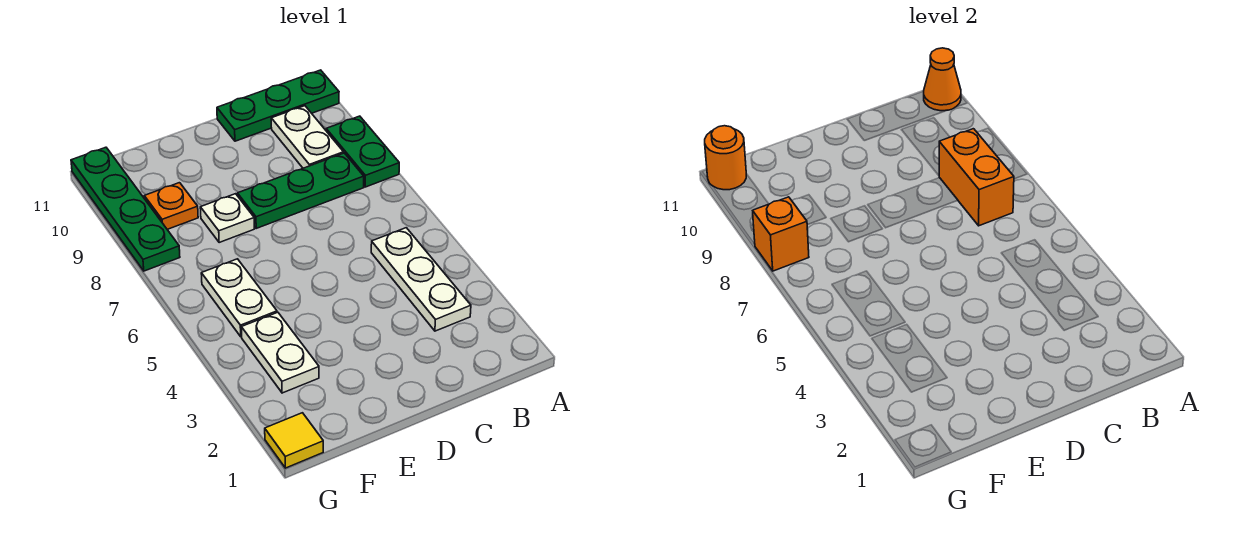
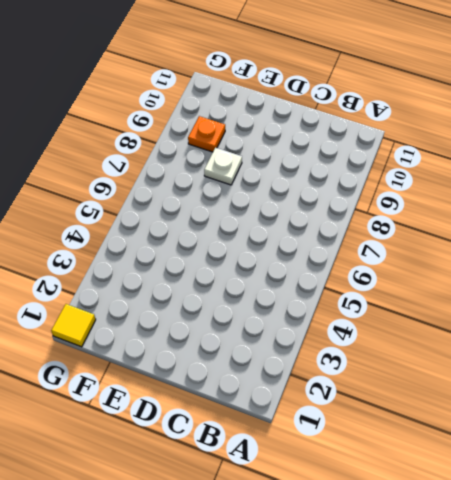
none -> green plate A8:A9 level 1
none -> green plate A11:C11 level 1
none -> white plate B3:B5 level 1

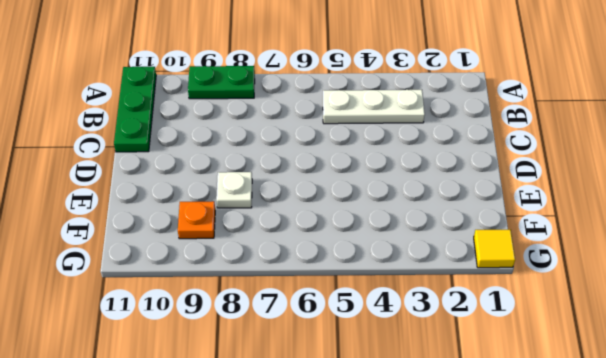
none -> green plate B8:D8 level 1
none -> white plate B9:B10 level 1
none -> white plate F3:F4 level 1

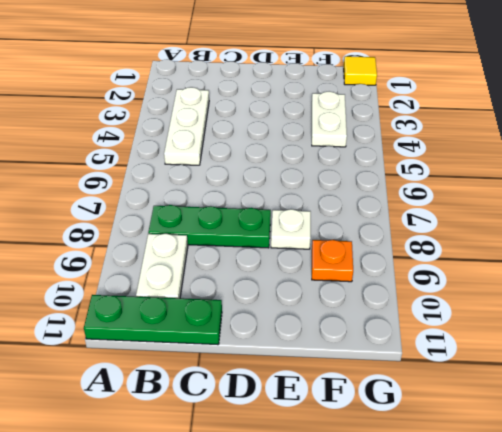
none -> green plate A8:A9 level 1
none -> white plate F5:F6 level 1
none -> green plate G8:G11 level 1

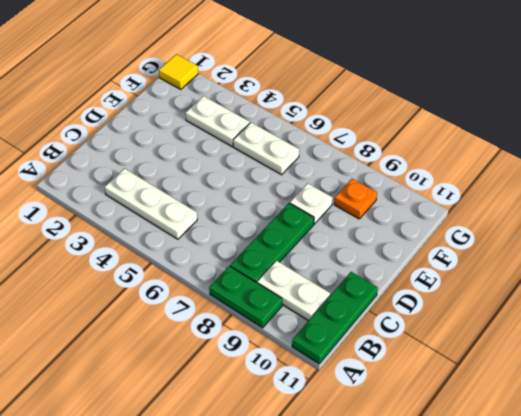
none -> green plate G8:G11 level 1
none -> orange cone A11 level 2
none -> orange brick B7:B8 level 2

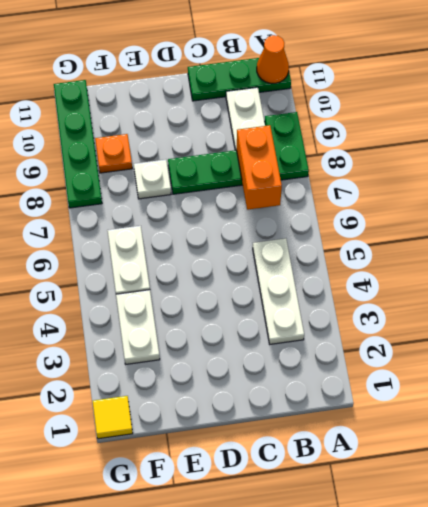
none -> orange brick G8 level 2
none -> orange round brick G11 level 2

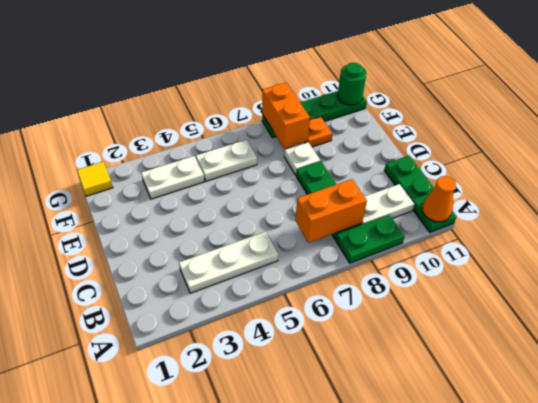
orange brick F8:G8 level 2 -> orange brick G8 level 2
green round brick G11 level 2 -> orange round brick G11 level 2

